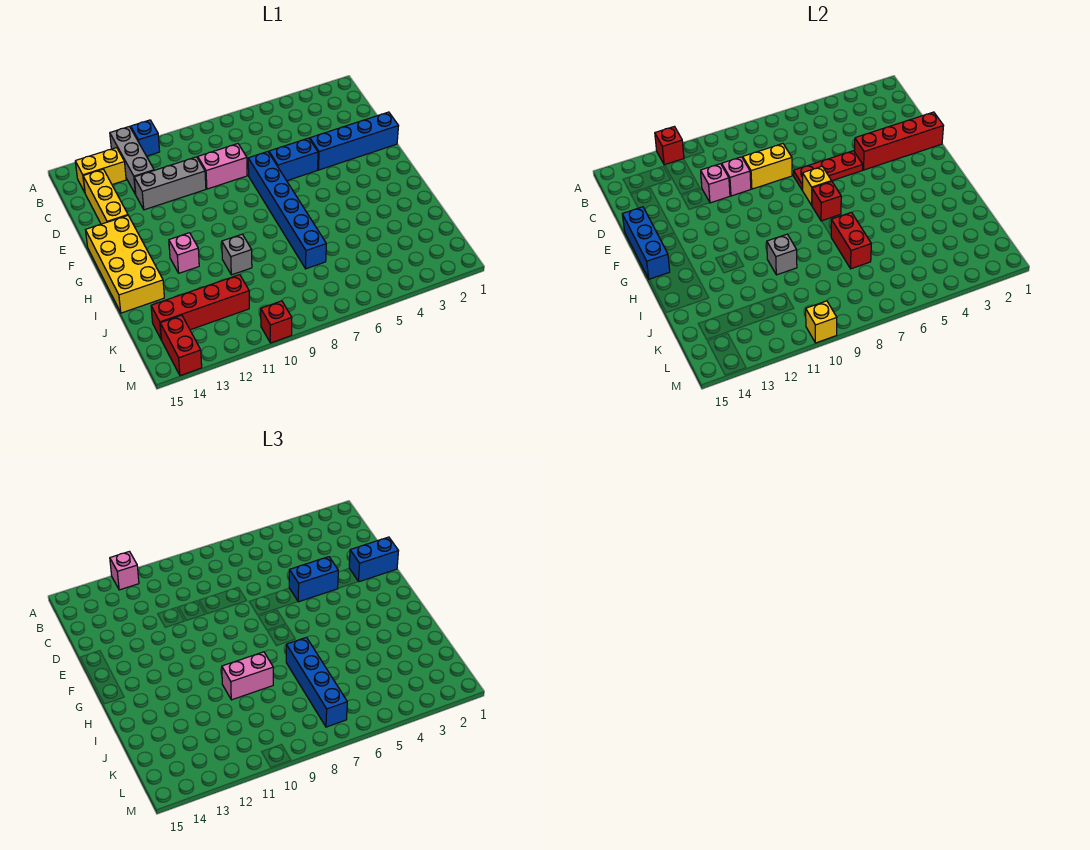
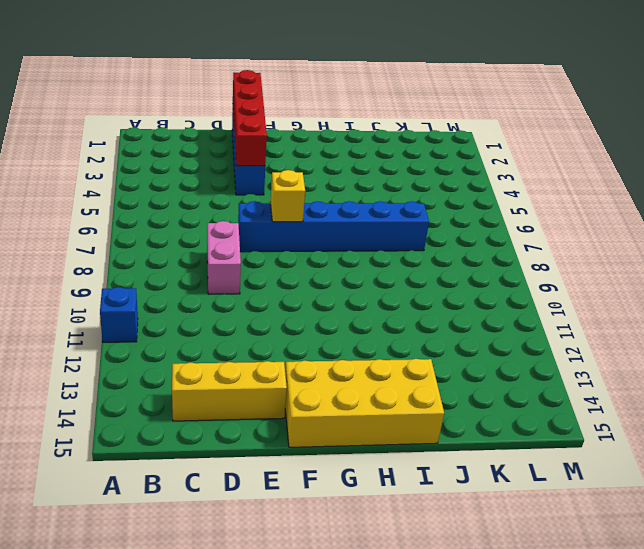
none -> grey brick A12:C12 level 1
none -> yellow brick B13:B14 level 1
none -> grey brick D10:D12 level 1
none -> blue brick E5:E6 level 1

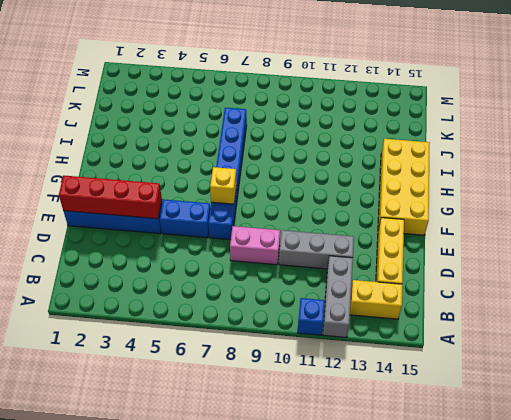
none -> pink brick H12 level 1
none -> grey brick I10 level 1
none -> red brick K11:K14 level 1
none -> red brick L14:M14 level 1

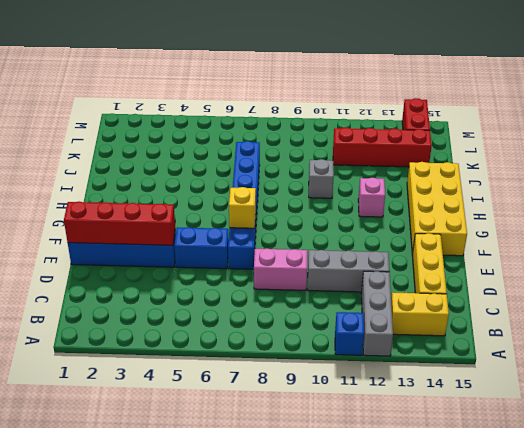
none -> red brick M10 level 1
none -> red brick A12 level 2
none -> yellow brick D8:D9 level 2
none -> pink brick D10 level 2

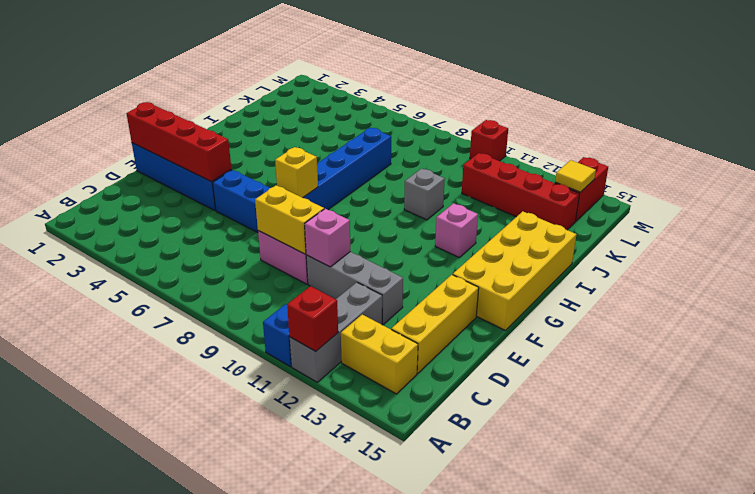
yellow tile L14 level 2 -> none
none -> pink brick D11 level 2
none -> red plate E5:E7 level 2
none -> blue brick E15:G15 level 2
none -> red brick G7 level 2

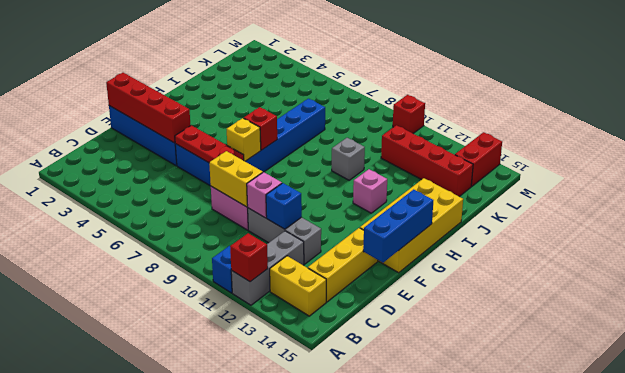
blue brick D11 level 2 -> pink brick D11 level 2
none -> red brick I7:J7 level 2
none -> grey brick I10 level 2
none -> yellow brick M10 level 2
none -> pink brick A12 level 3

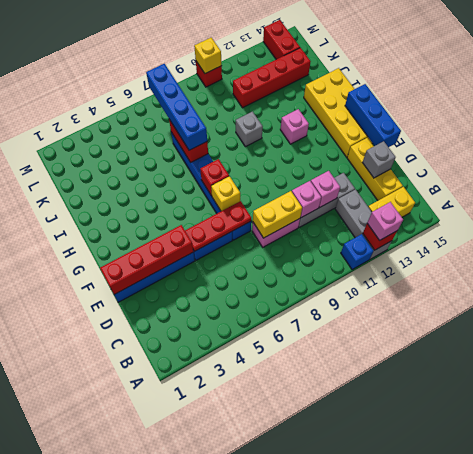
grey brick D14 level 2 -> grey brick I10 level 2
none -> blue brick E1:E2 level 3
none -> blue brick E4:E5 level 3
none -> pink brick I9:I10 level 3

